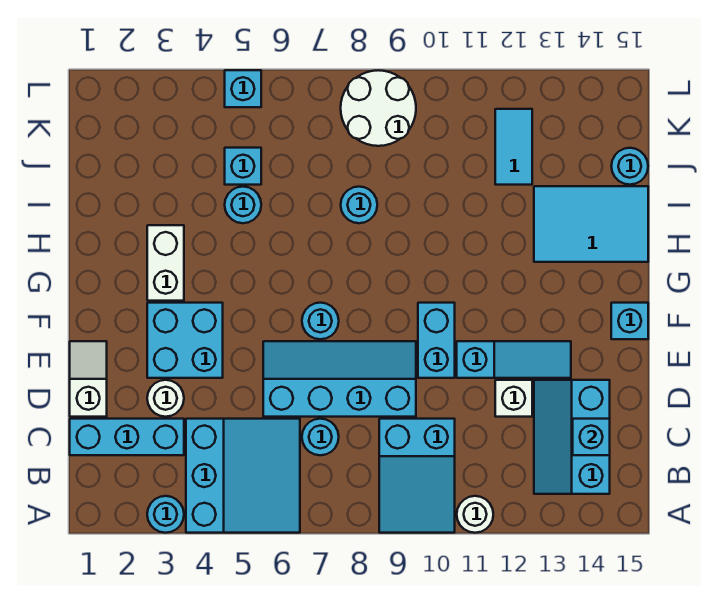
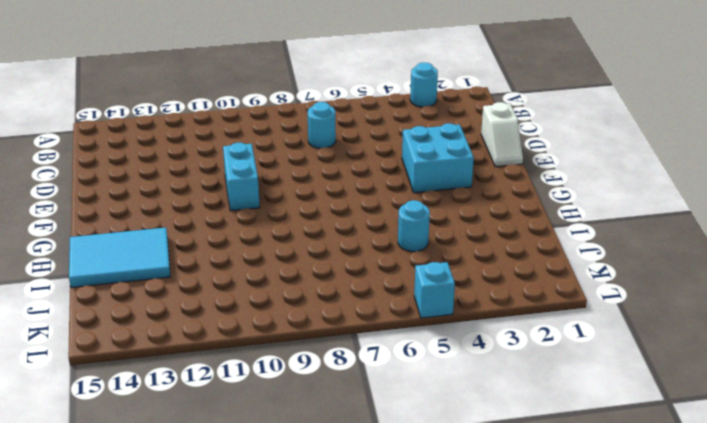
none -> cyan slope A4:C6 level 1 top 4
none -> cyan slope A9:C10 level 1 top C
none -> white round brick A11 level 1

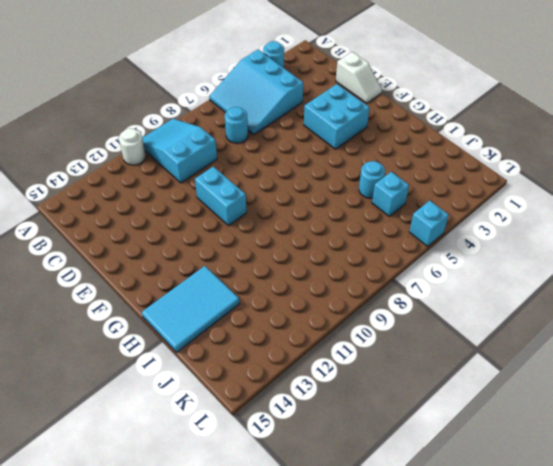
none -> cyan slope B13:D14 level 1 top 14
none -> cyan brick C1:C3 level 1
none -> white round brick D3 level 1

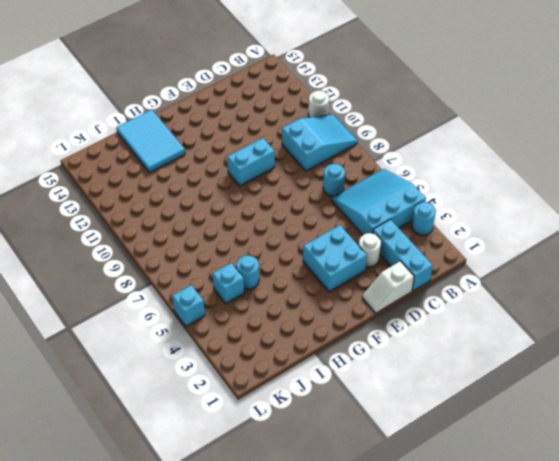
none -> cyan slope B13:D14 level 1 top 14
none -> cyan slope D6:E9 level 1 top D
none -> white brick D12 level 1

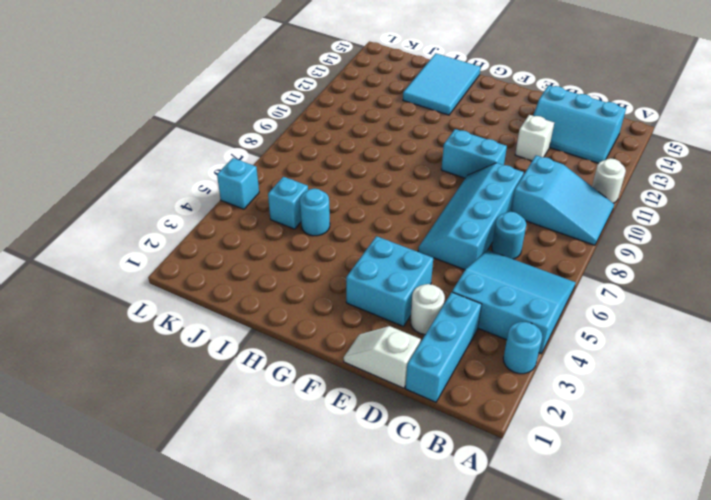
none -> cyan slope E11:E13 level 1 top 11
none -> cyan round brick F7 level 1
none -> cyan brick F15 level 1

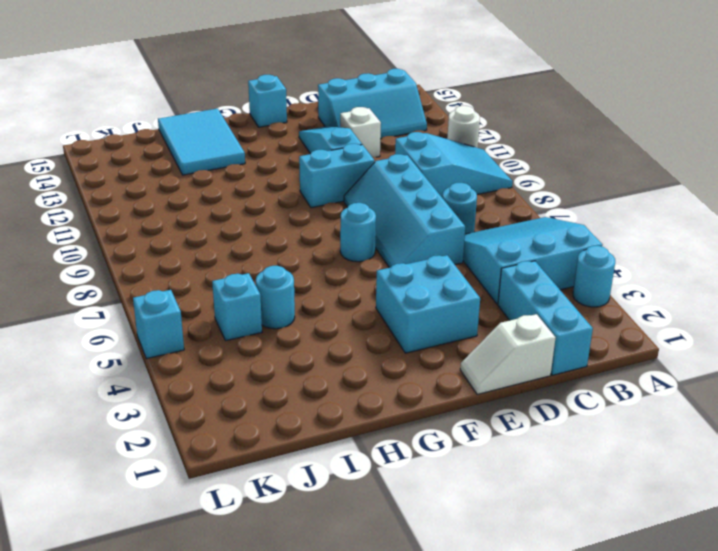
none -> white round brick D3 level 1
none -> white brick G3:H3 level 1
none -> cyan round brick I8 level 1

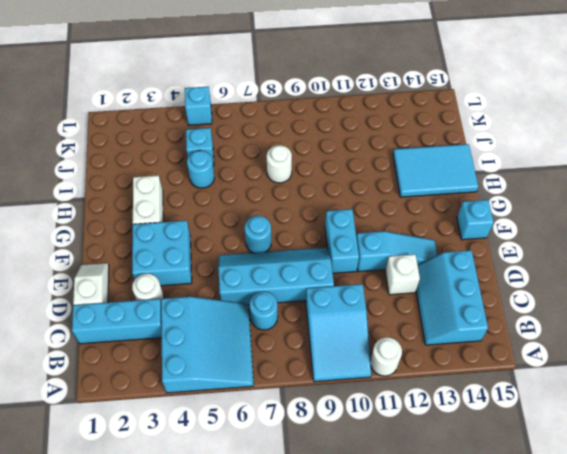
white round brick I8 level 1 -> cyan round brick I8 level 1
none -> cyan round brick A3 level 1
none -> cyan tile J12:K12 level 1
none -> cyan round brick J15 level 1

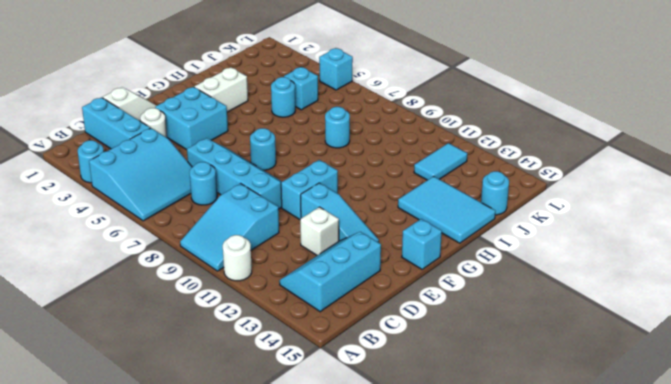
none -> white round brick K8:L9 level 1
none -> cyan brick C14 level 2

